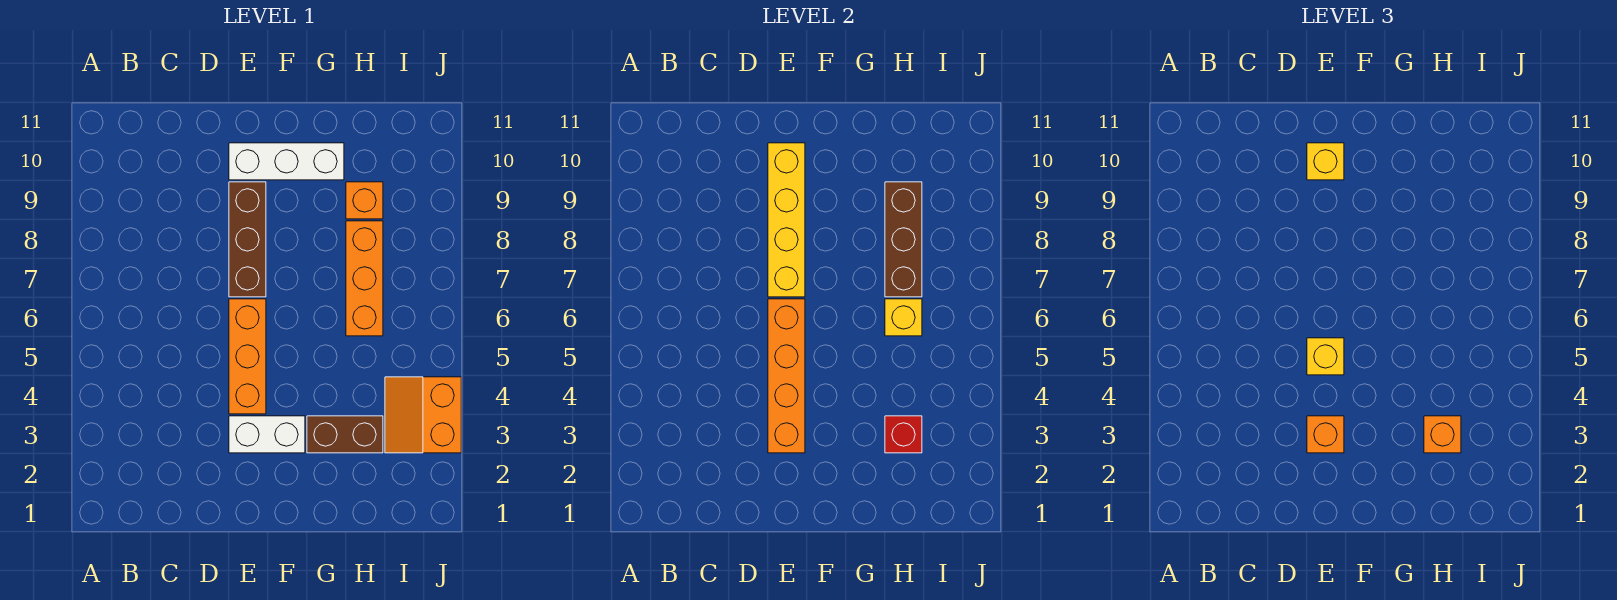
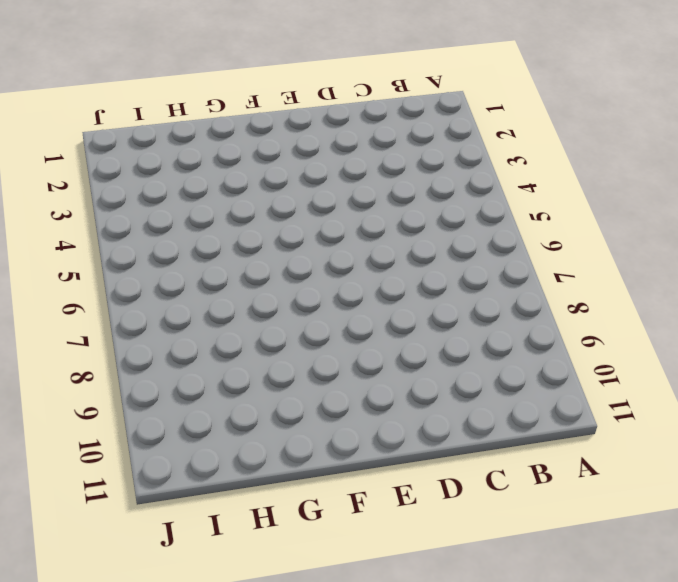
none -> white brick E3:F3 level 1
none -> orange brick E4:E6 level 1
none -> brown brick E7:E9 level 1

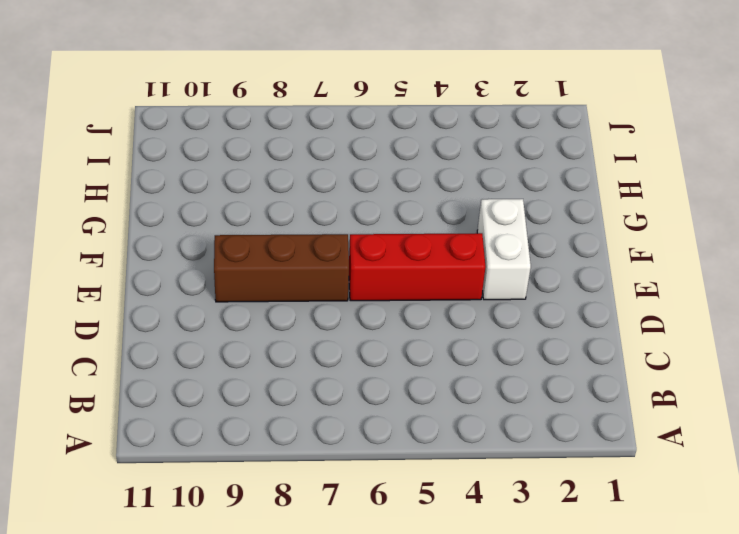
red brick E4:E6 level 1 -> orange brick E4:E6 level 1
none -> white brick E10:G10 level 1
none -> brown brick G3:H3 level 1
none -> orange brick H6:H8 level 1

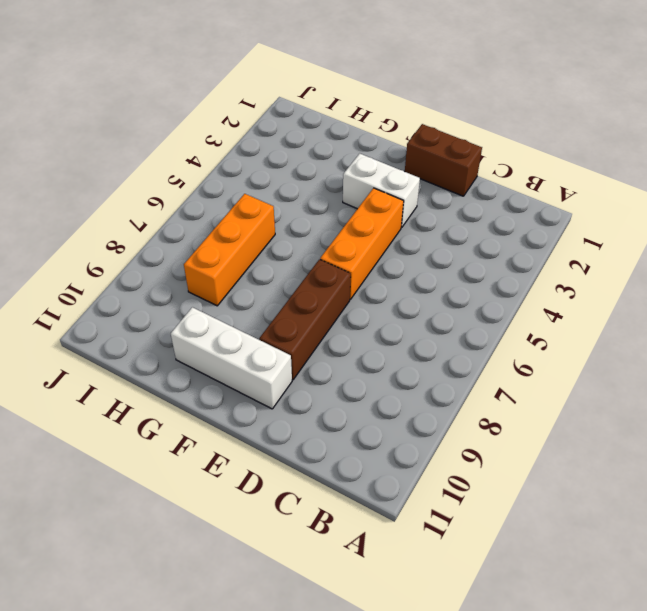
brown brick D1:E1 level 1 -> brown brick G3:H3 level 1
none -> orange brick H9 level 1
none -> orange slope I3:J4 level 1 top J
none -> orange brick E3:E6 level 2

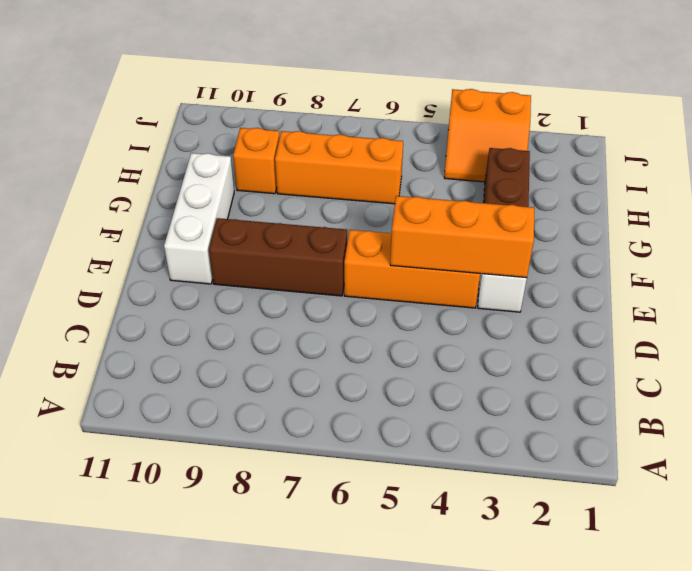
orange brick E3:E5 level 2 -> orange brick E3:E6 level 2
none -> yellow brick E7:E10 level 2
none -> red brick H3 level 2
none -> yellow brick H6 level 2

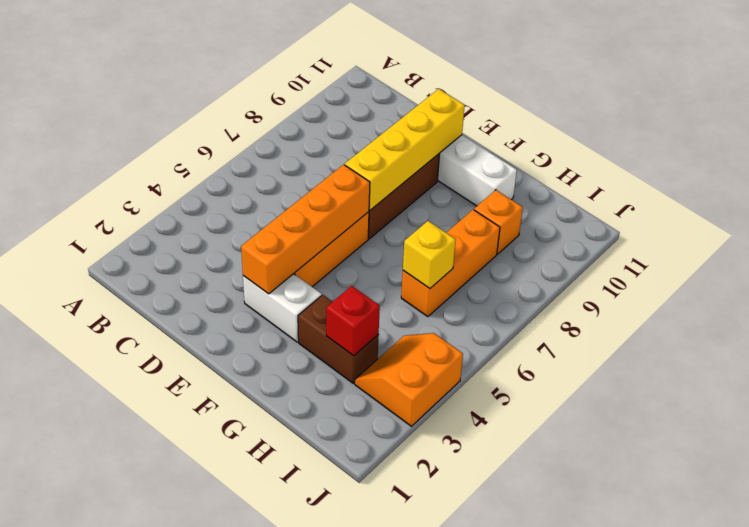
none -> brown brick H7:H9 level 2
none -> orange brick E3 level 3
none -> yellow brick E5 level 3

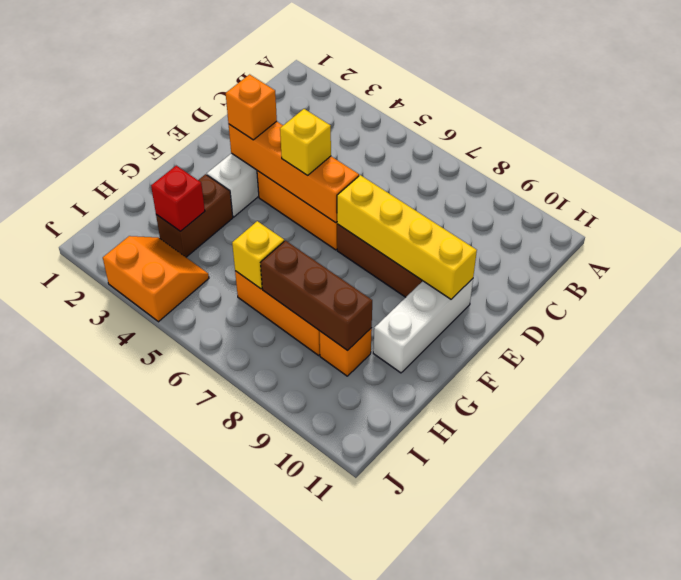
none -> yellow brick E10 level 3
none -> orange brick H3 level 3

